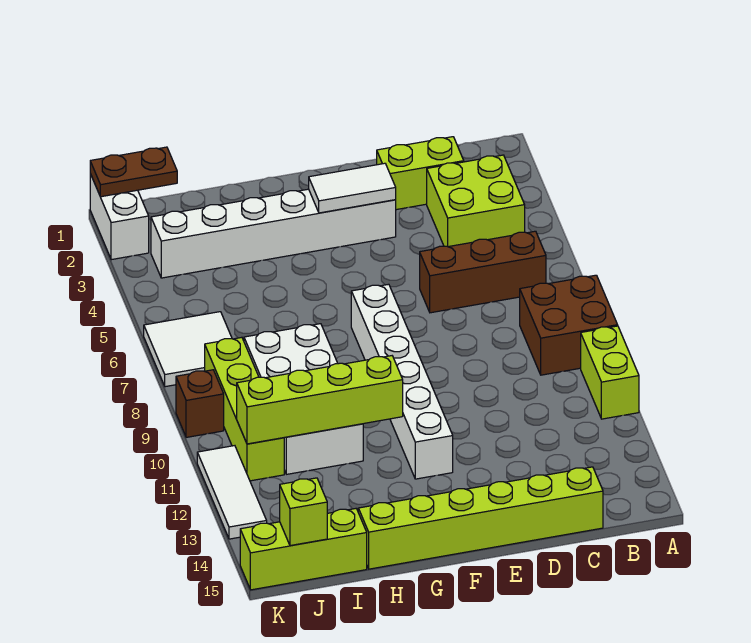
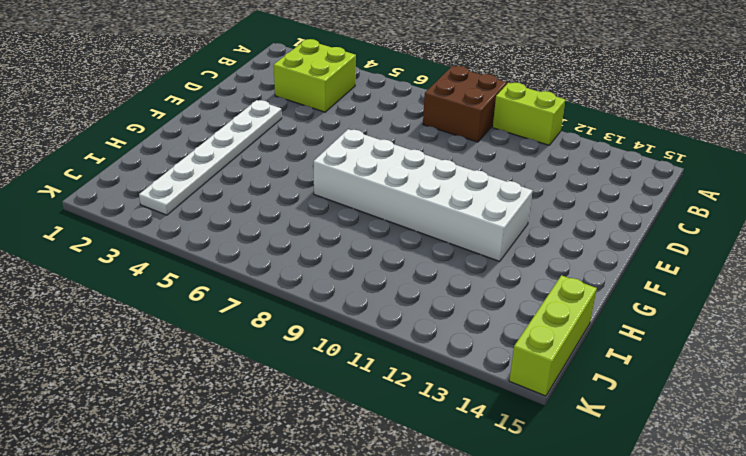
white plate E3:J3 level 1 -> white brick E3:J3 level 1
white brick F7:G12 level 1 -> white brick F7:F12 level 1
none -> brown brick B6:D6 level 1
none -> lime brick C2:D2 level 1
none -> lime brick C15:H15 level 1

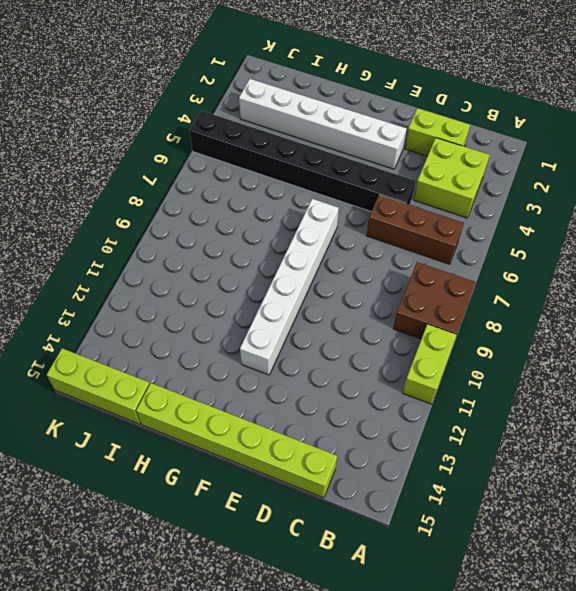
black brick D5:K5 level 1 -> none
none -> white brick H8:I11 level 1
none -> white tile J6:K7 level 1
none -> lime brick J8:J11 level 1

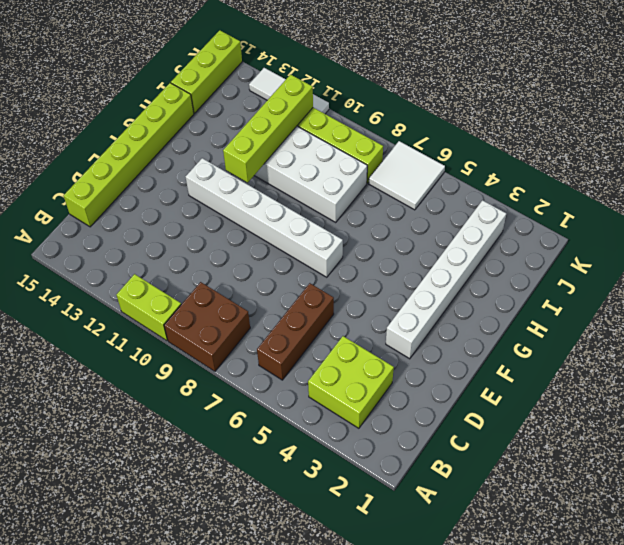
none -> lime brick C2:D2 level 1
none -> white brick K1:K2 level 1
none -> brown brick K9 level 1

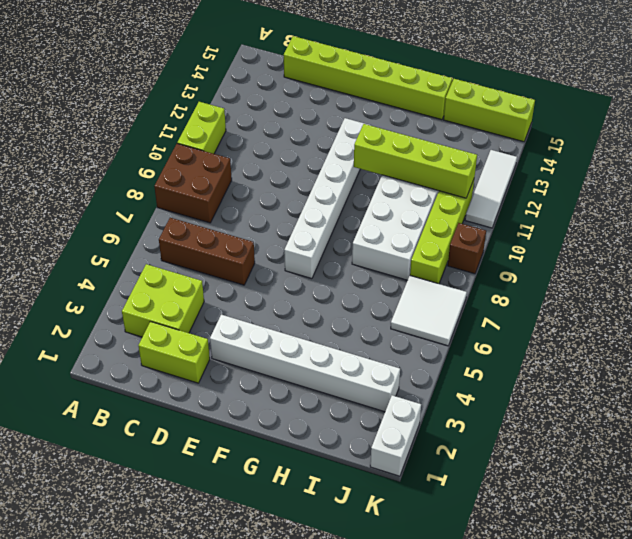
none -> white tile E3:F3 level 2
none -> brown plate J1:K1 level 2
none -> lime brick J15 level 2

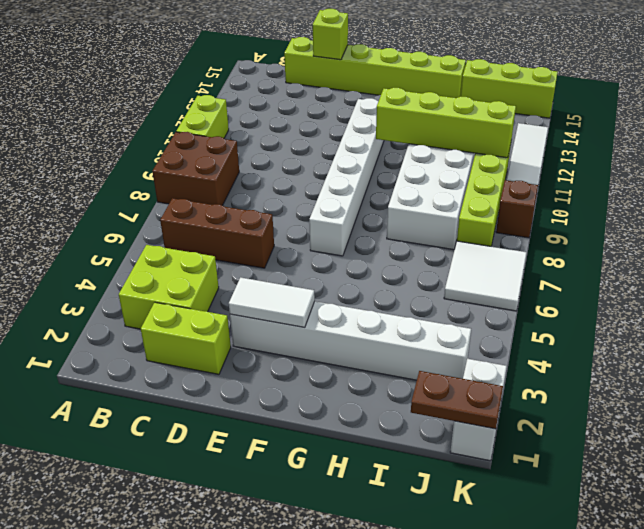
lime brick D15 level 2 -> lime brick J15 level 2

